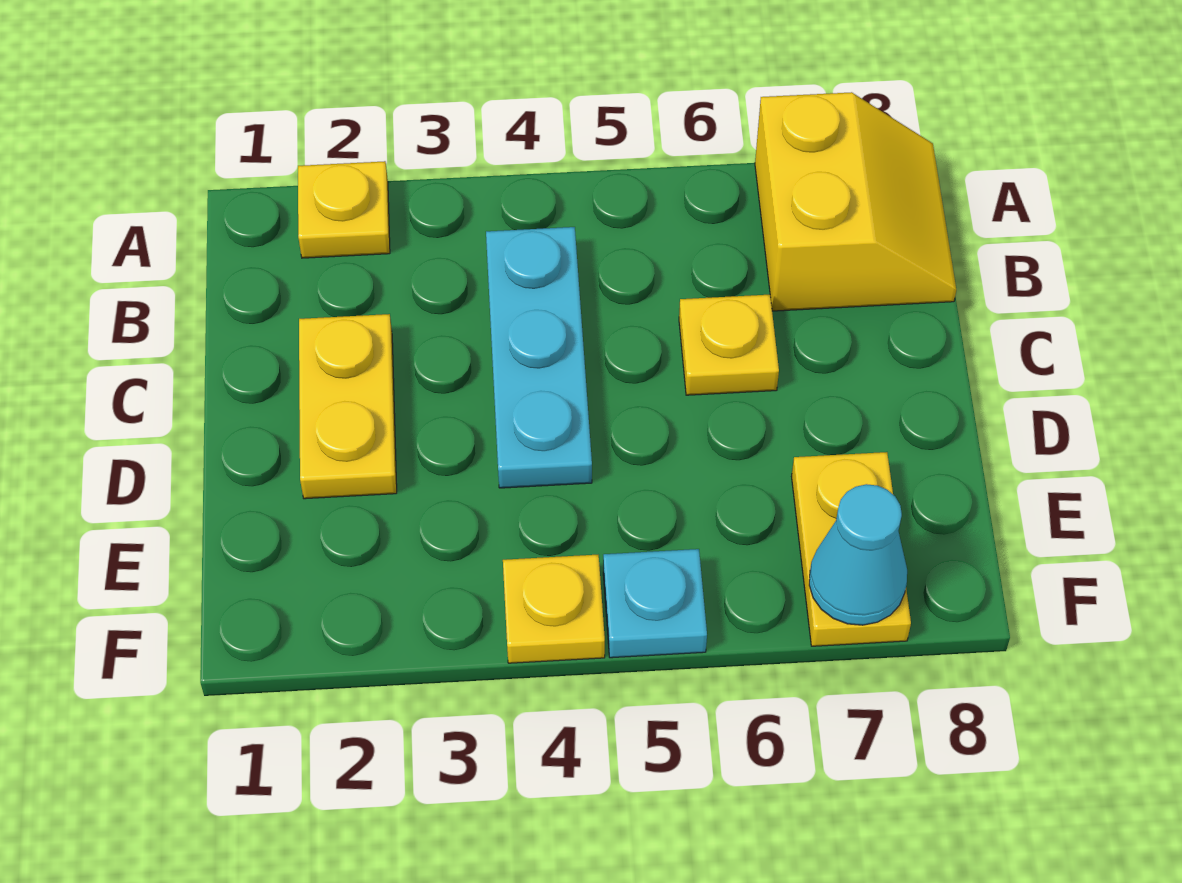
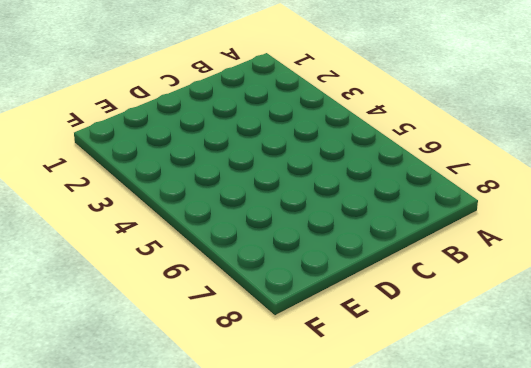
none -> yellow plate A2 level 1
none -> yellow slope A7:B8 level 1 top 7

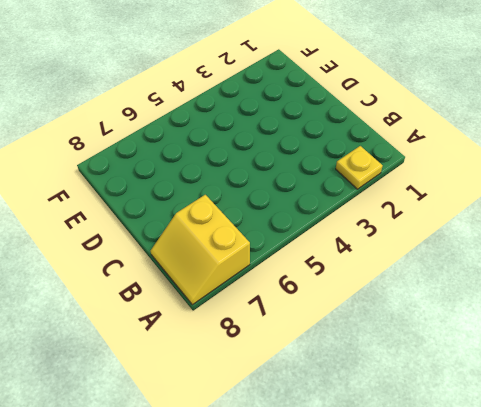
none -> cyan plate B4:D4 level 1
none -> yellow plate C2:D2 level 1

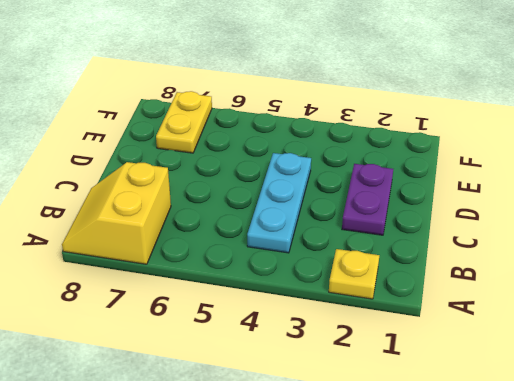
purple plate C2:D2 level 1 -> yellow plate C2:D2 level 1
none -> yellow plate C6 level 1
none -> yellow plate F4 level 1

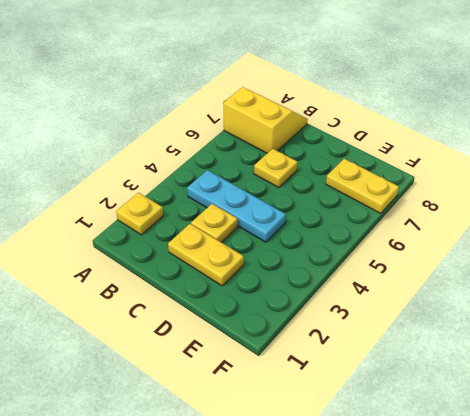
yellow plate C3 level 1 -> yellow plate F4 level 1
none -> cyan plate F5 level 1
none -> cyan cone F7 level 2

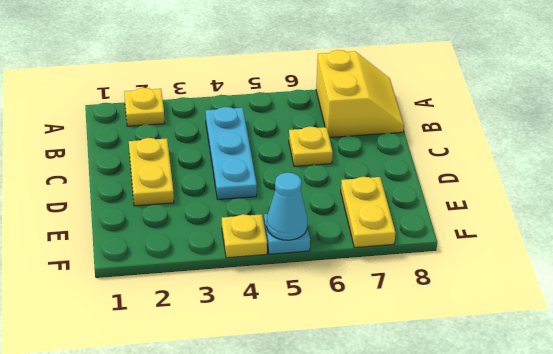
cyan cone F5 level 2 -> cyan cone F7 level 2

